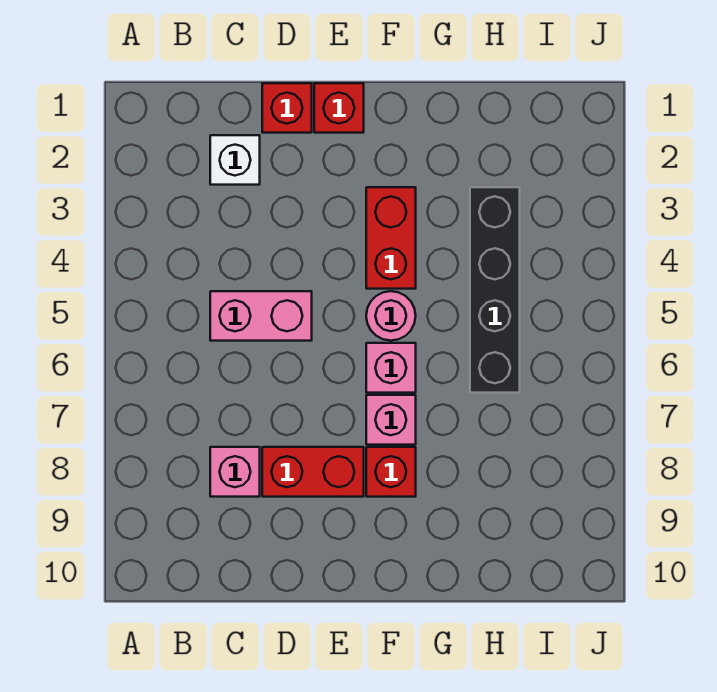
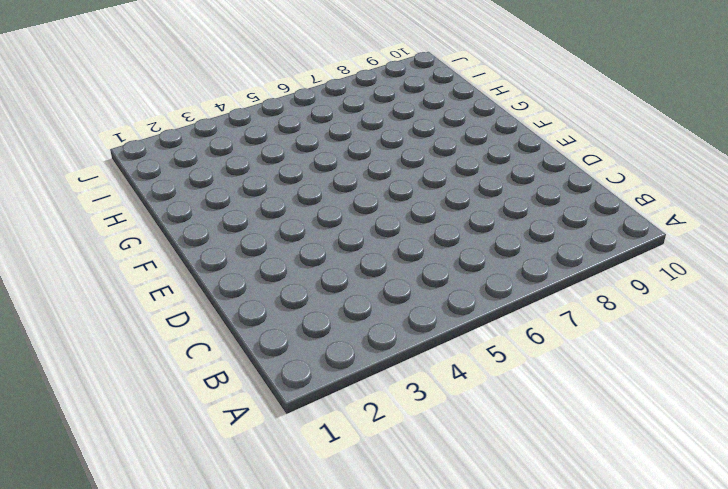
none -> white brick C2 level 1
none -> pink brick C5:D5 level 1
none -> pink brick C8 level 1

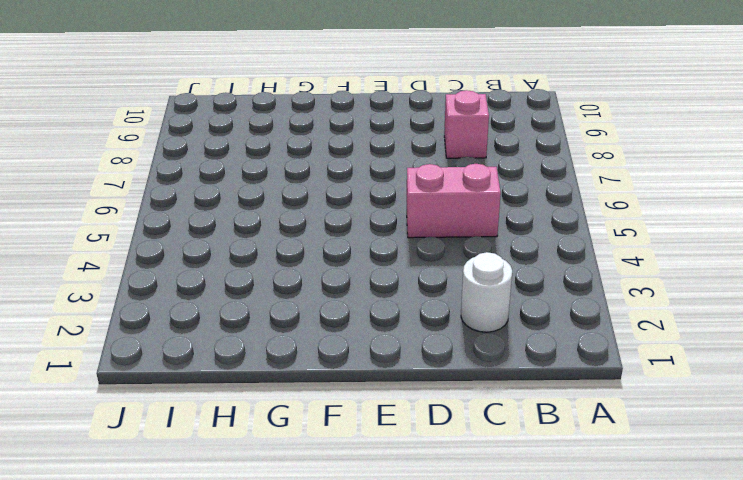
white round brick C2 level 1 -> white brick C2 level 1
none -> red brick D1 level 1
none -> red brick D8:E8 level 1
none -> red brick E1 level 1

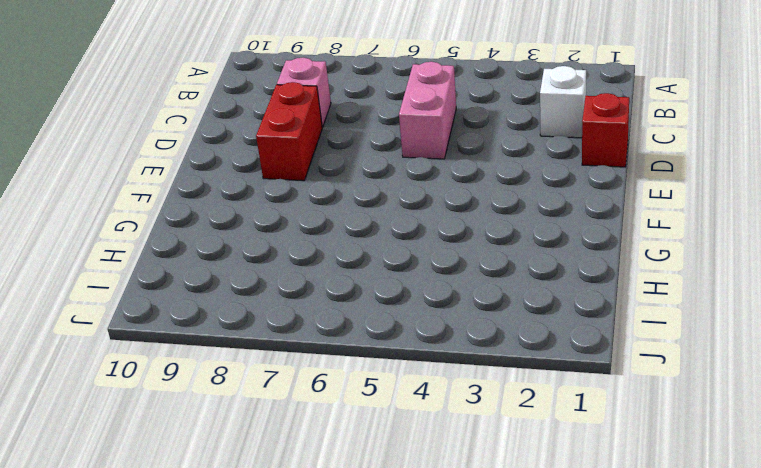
none -> red brick E1 level 1
none -> red brick F3:F4 level 1
none -> pink round brick F5 level 1

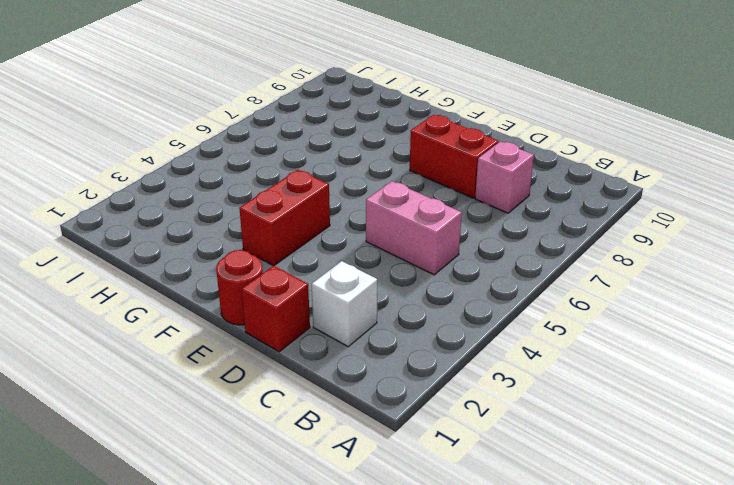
red round brick E1 level 1 -> red brick E1 level 1
none -> pink round brick F5 level 1
none -> pink brick F6 level 1
none -> pink brick F7 level 1

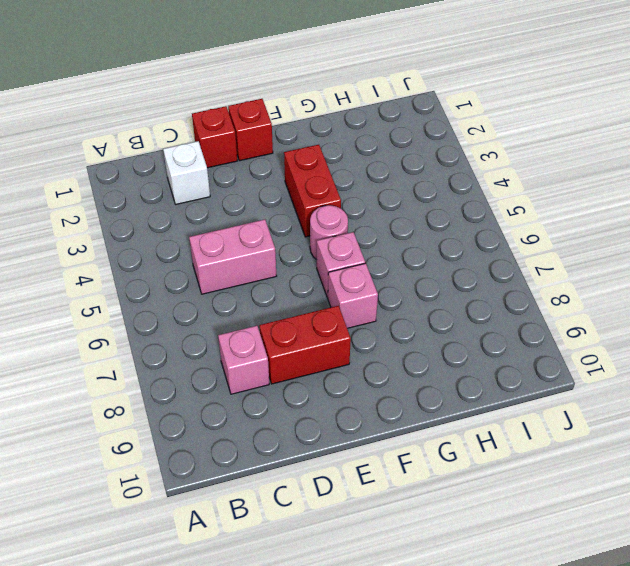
none -> red brick F8 level 1
none -> black brick H3:H6 level 1

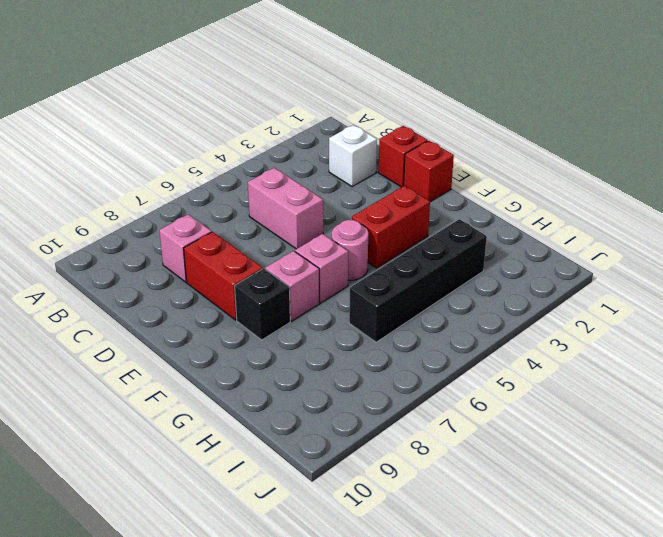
black brick F8 level 1 -> red brick F8 level 1

